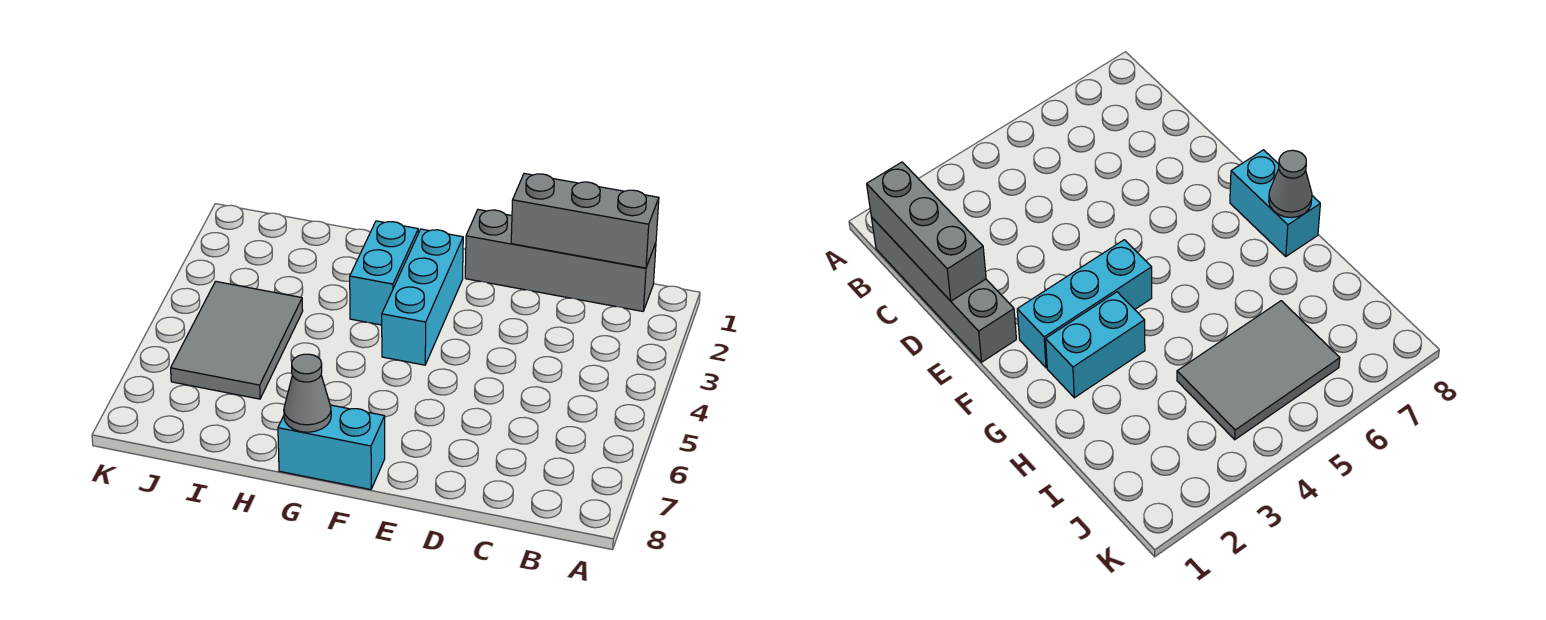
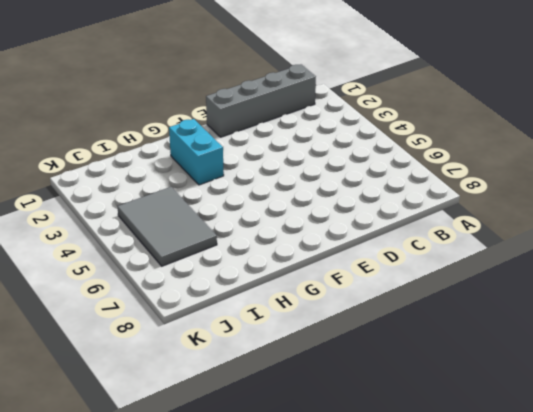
none -> cyan brick F2:F4 level 1
none -> cyan brick F8:G8 level 1

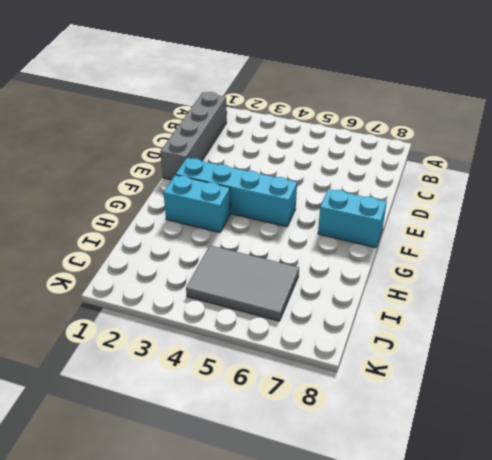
cyan brick F2:F5 level 1 -> cyan brick F2:F4 level 1
cyan brick F7:F8 level 1 -> cyan brick F8:G8 level 1
none -> grey brick B1:D1 level 2
none -> grey cone G8 level 2

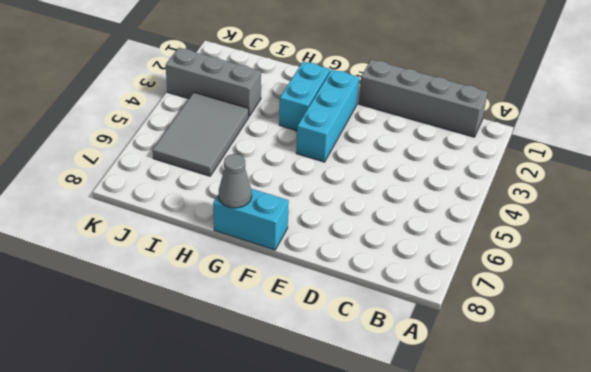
grey brick I3:K3 level 1 -> grey brick B1:D1 level 2

